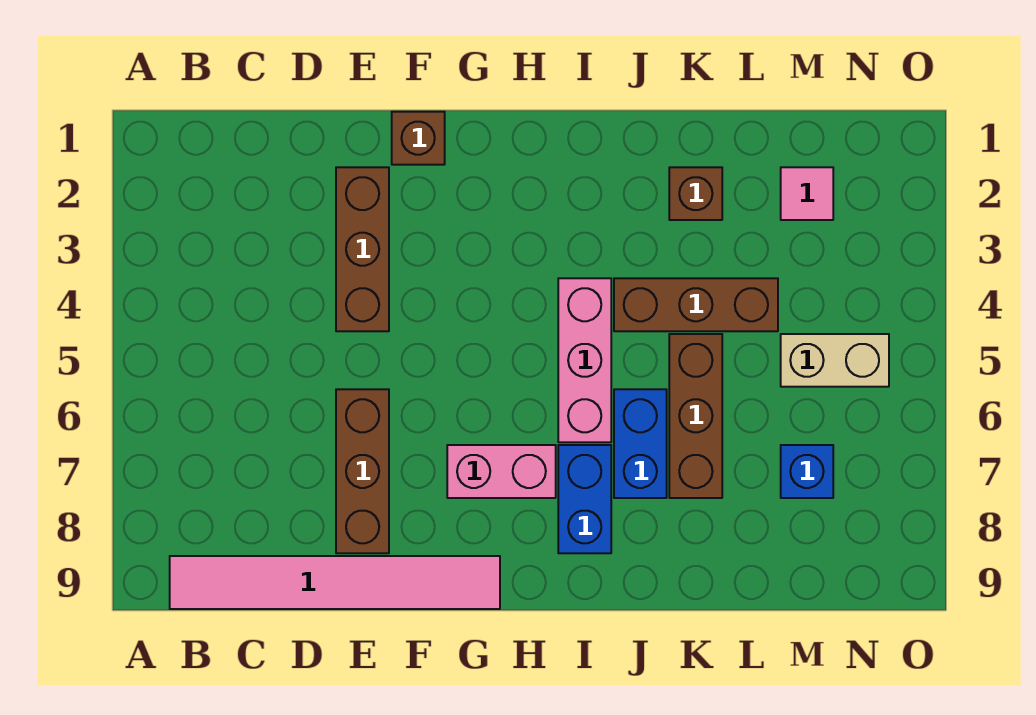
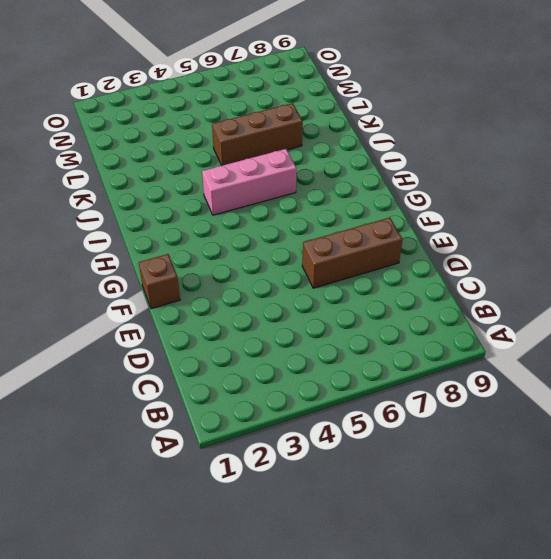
none -> pink tile B9:G9 level 1
none -> brown brick E2:E4 level 1
none -> pink brick G7:H7 level 1

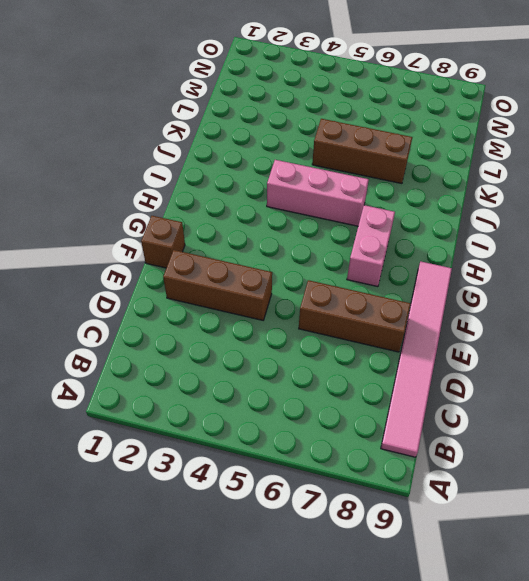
none -> blue brick I7:I8 level 1
none -> brown brick J4:L4 level 1
none -> blue brick J6:J7 level 1

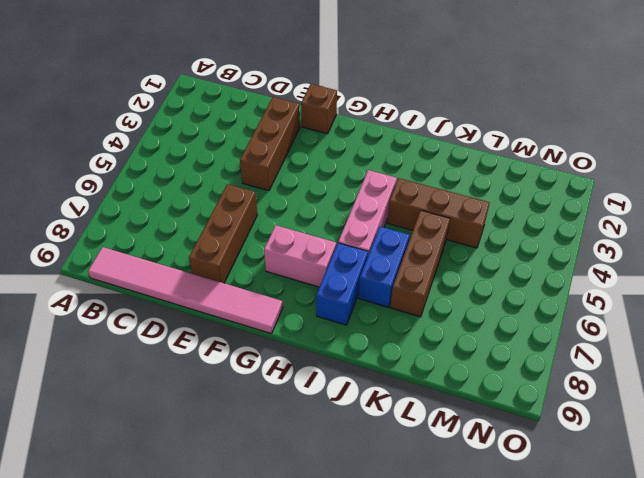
none -> brown brick K2 level 1
none -> pink tile M2 level 1
none -> tan brick M5:N5 level 1

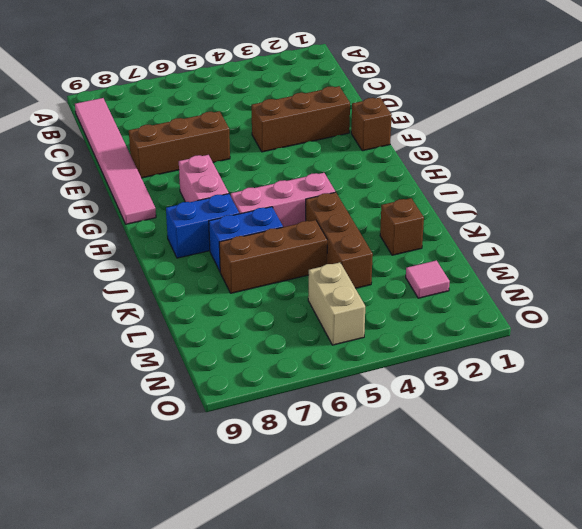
none -> blue brick M7 level 1

